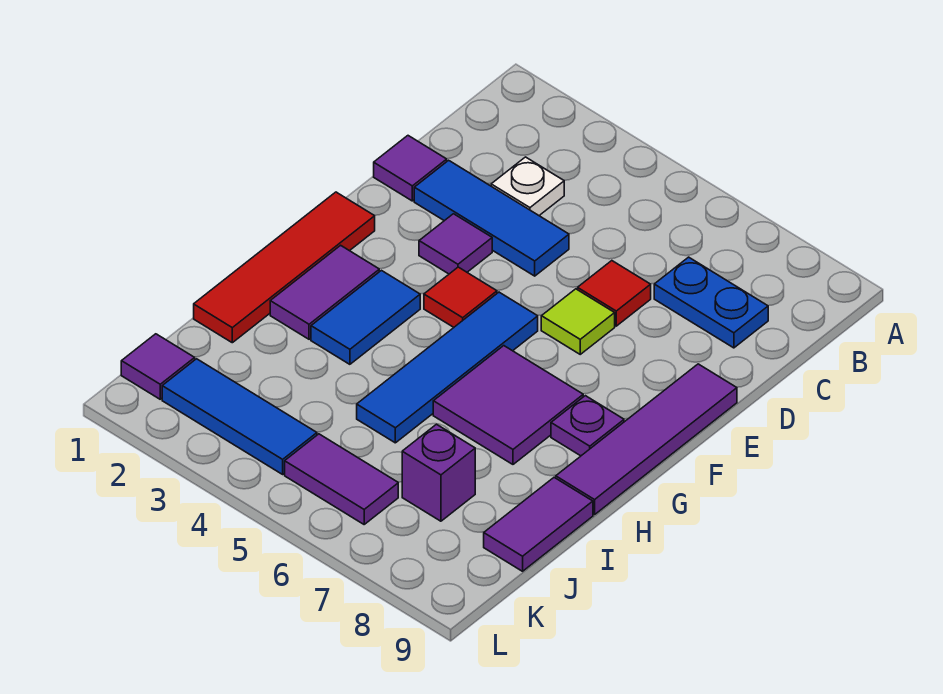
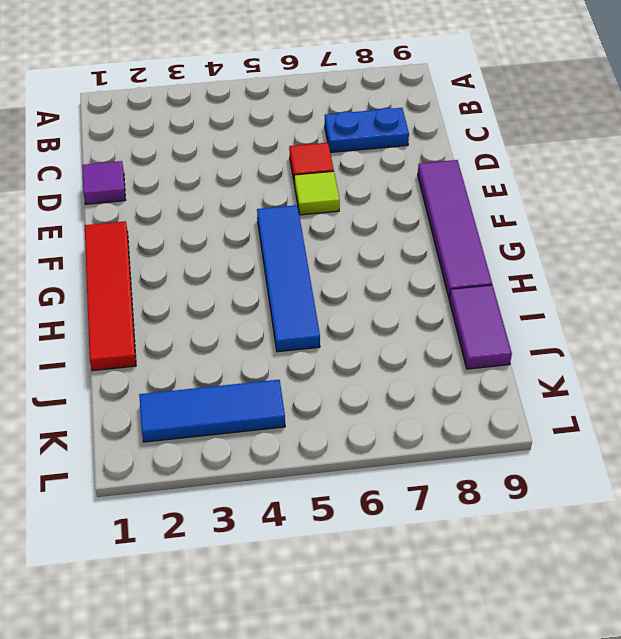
none -> white plate C3 level 1
none -> blue tile D2:D4 level 1
none -> purple tile E3 level 1

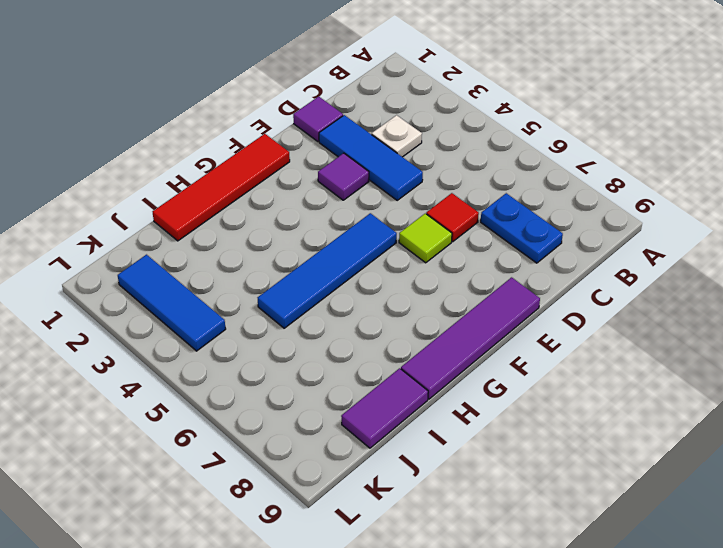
none -> red tile F4 level 1
none -> purple tile G2:H2 level 1
none -> blue tile G3:H3 level 1

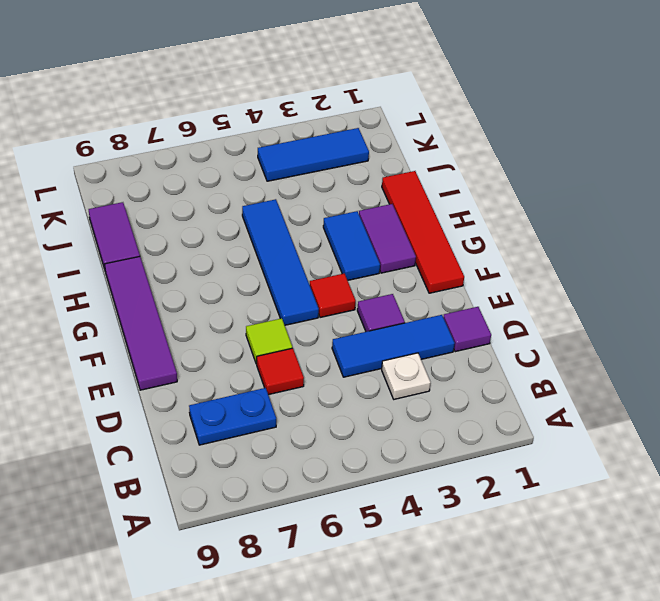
none -> purple tile G6:H7 level 1
none -> purple plate G8 level 1
none -> purple brick J7 level 1

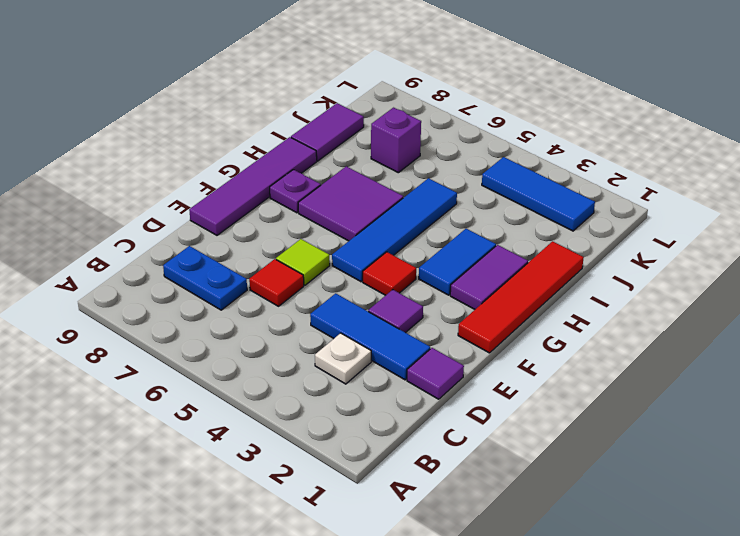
none -> purple tile K1 level 1
none -> purple tile K5:K6 level 1

